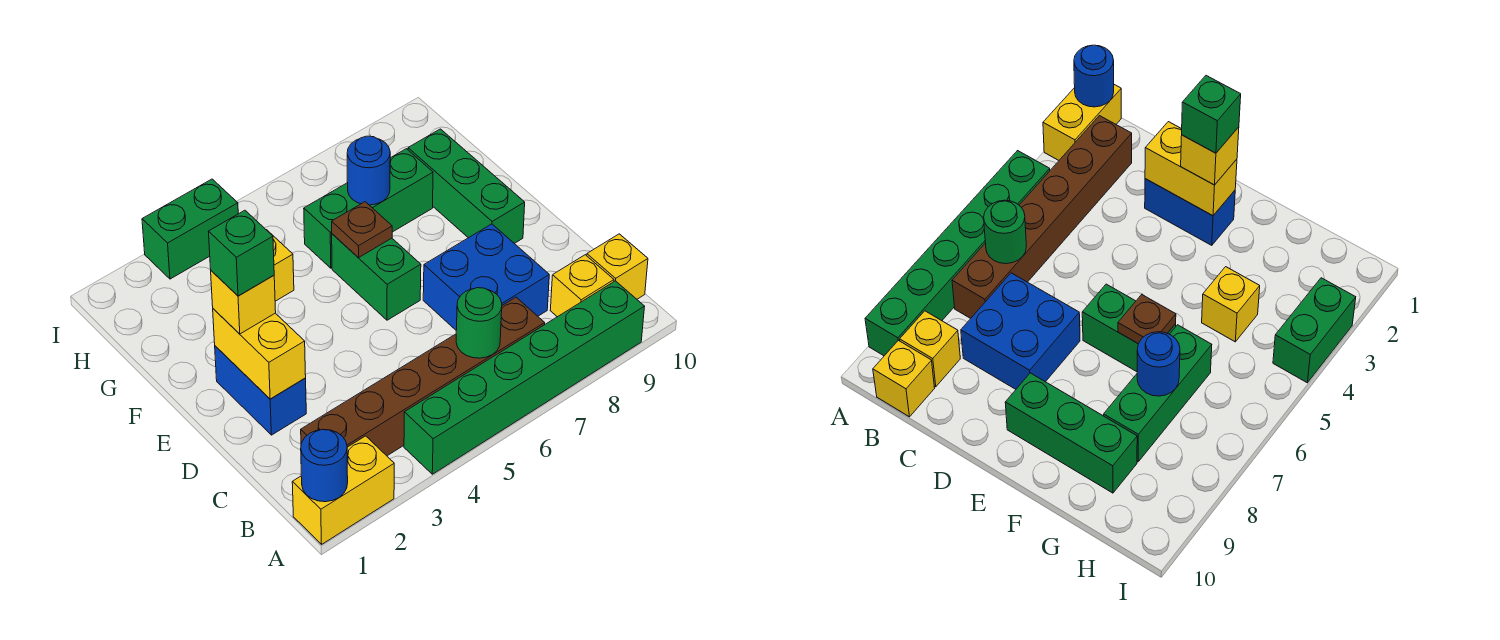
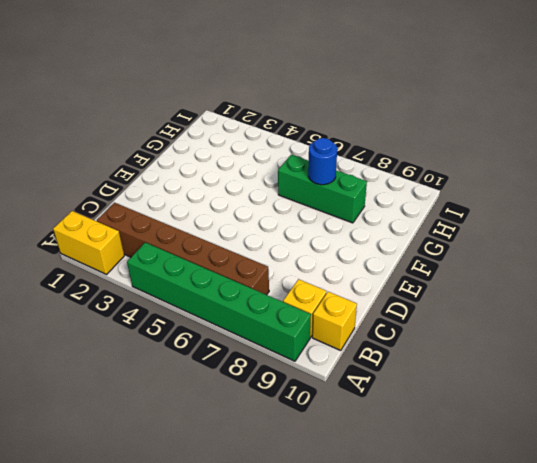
none -> blue brick C7:D8 level 1
none -> blue brick D2:E2 level 1
none -> green brick E6:F6 level 1

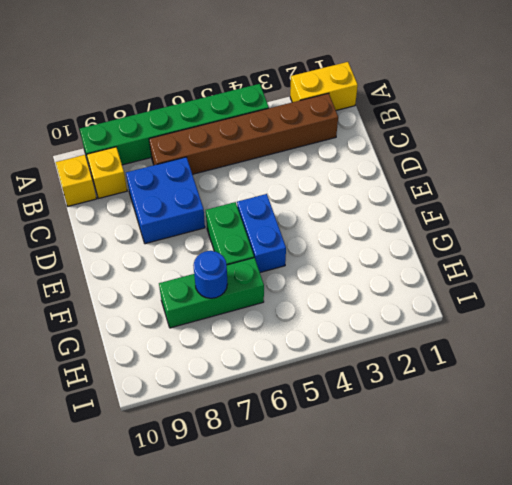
blue brick E5:F5 level 1 -> blue brick D2:E2 level 1
none -> green brick E9:G9 level 1
none -> yellow brick G4 level 1
none -> green brick I3:I4 level 1

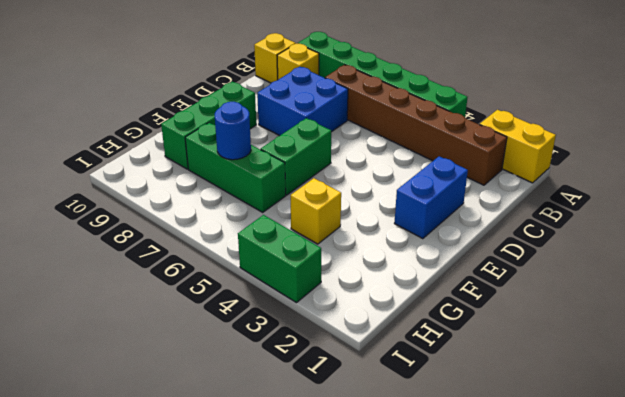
none -> blue round brick A1 level 2
none -> green round brick B6 level 2
none -> yellow brick D2:E2 level 2

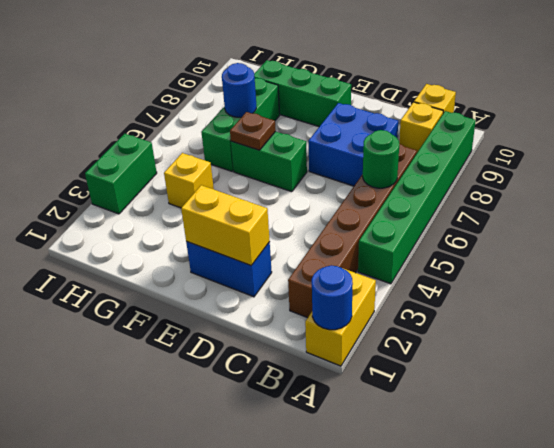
none -> yellow brick E2 level 3
none -> green brick E2 level 4

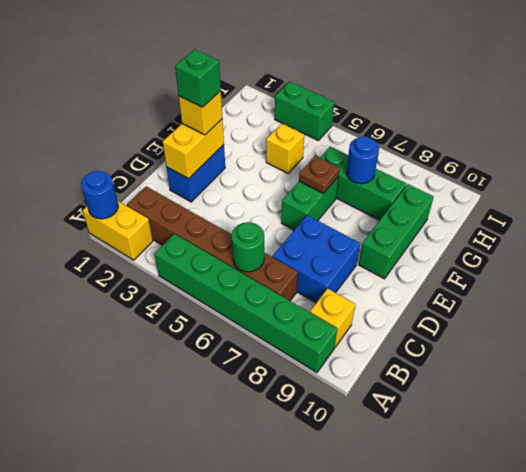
none -> yellow brick B10 level 1

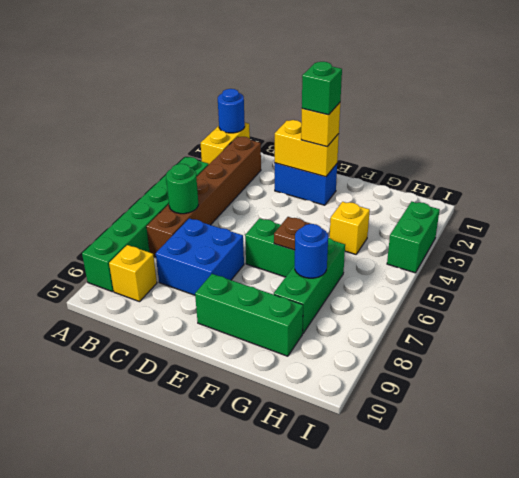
none -> yellow brick B10 level 1

